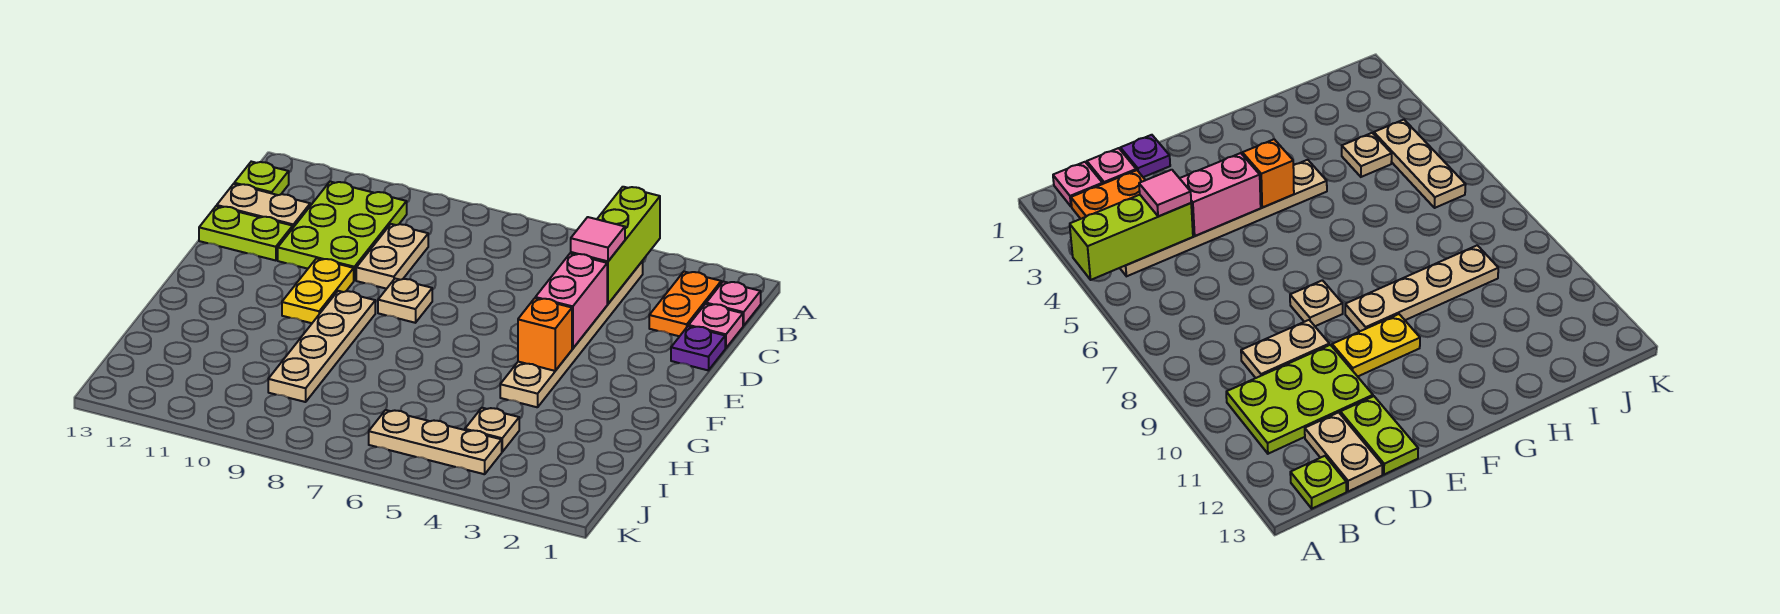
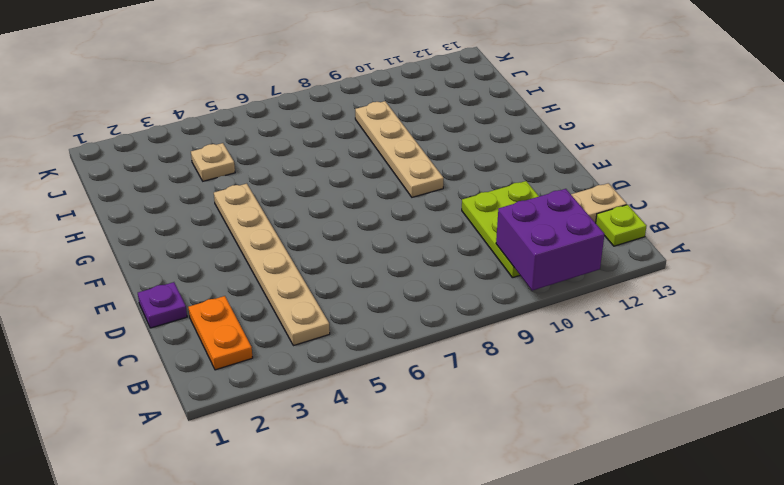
purple brick A10:B11 level 2 -> none
none -> pink plate B1 level 1
none -> pink plate C1 level 1
none -> tan plate C9:D9 level 1

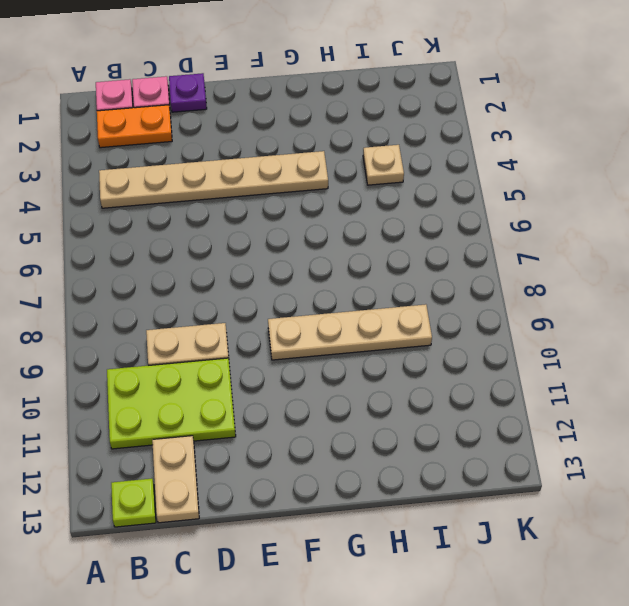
none -> lime plate D12:D13 level 1
none -> tan plate E8 level 1
none -> yellow plate E10:F10 level 1

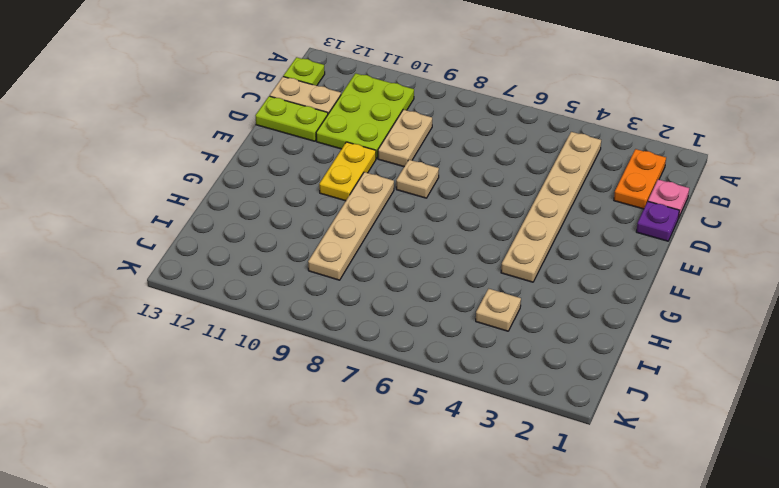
none -> pink plate B1 level 1
none -> tan plate J4:J6 level 1
none -> lime brick A4:C4 level 2

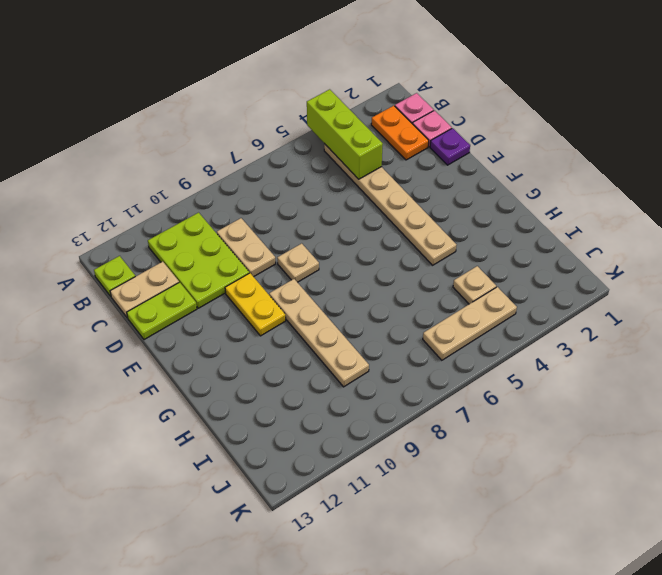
none -> pink brick D4:E4 level 2
none -> orange brick F4 level 2
none -> pink tile C4 level 3

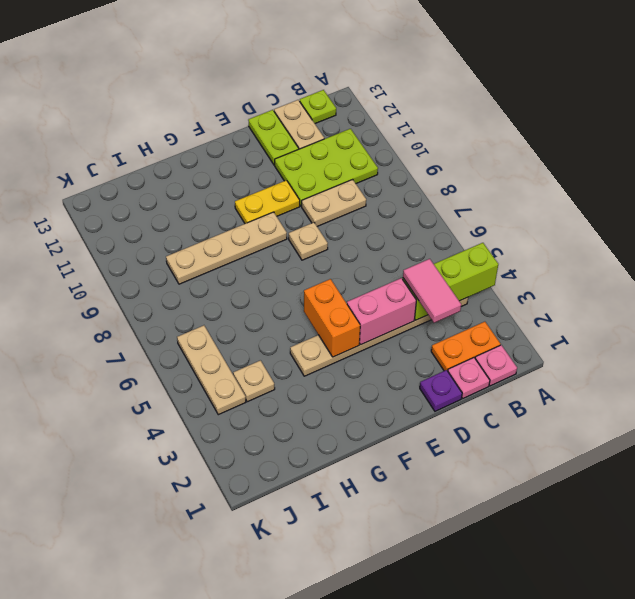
pink tile C3:C4 level 3 -> pink tile C4 level 3
orange brick F4:F5 level 2 -> orange brick F4 level 2

